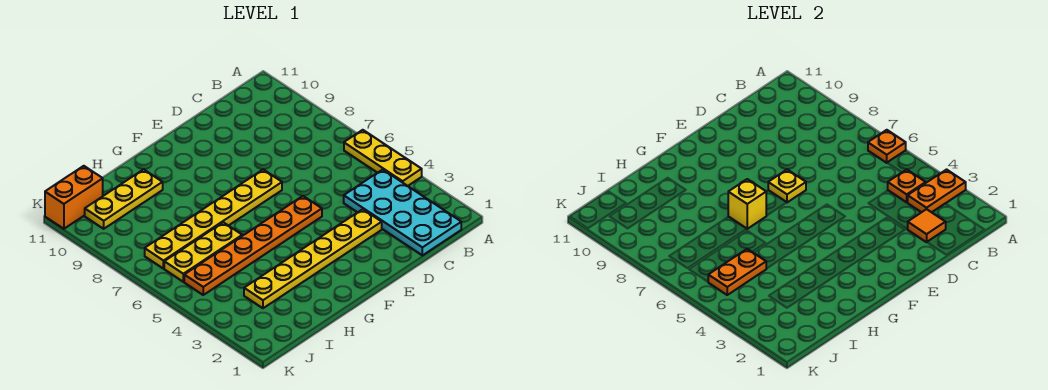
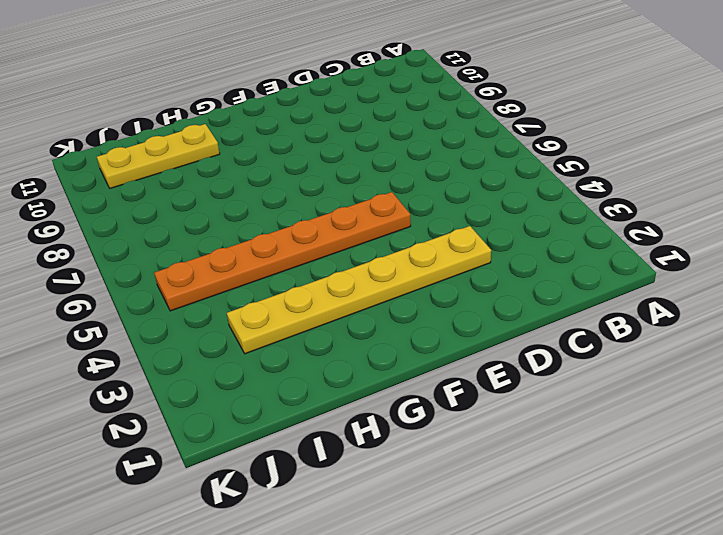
none -> yellow plate A4:A6 level 1
none -> cyan plate B1:C4 level 1
none -> yellow plate E7:J7 level 1

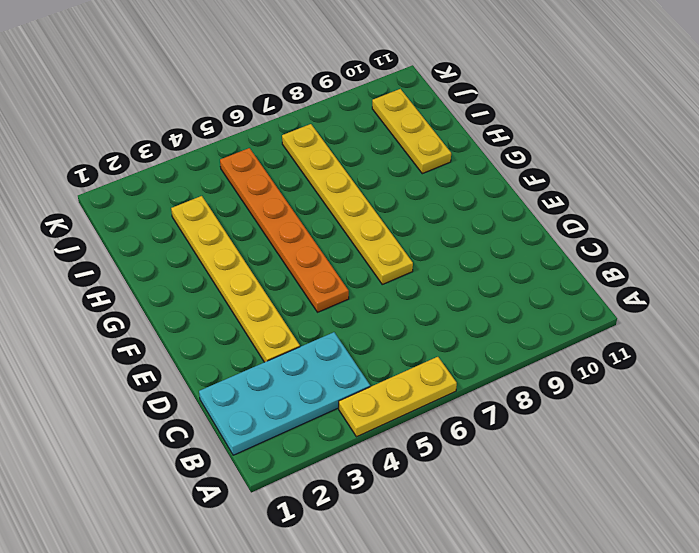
none -> yellow plate H6:J6 level 1
none -> orange brick J11:K11 level 1
none -> orange plate A3:B3 level 2

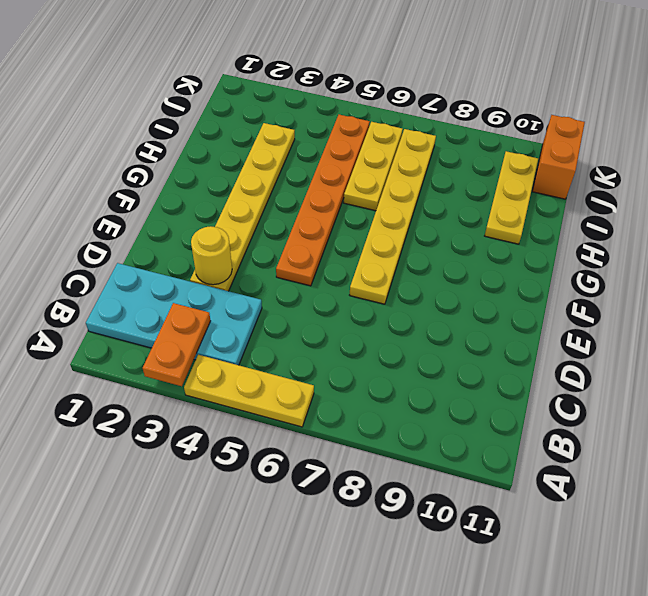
yellow round brick D3 level 2 -> none
none -> orange plate A6 level 2
none -> orange plate B4 level 2
none -> orange tile C2 level 2

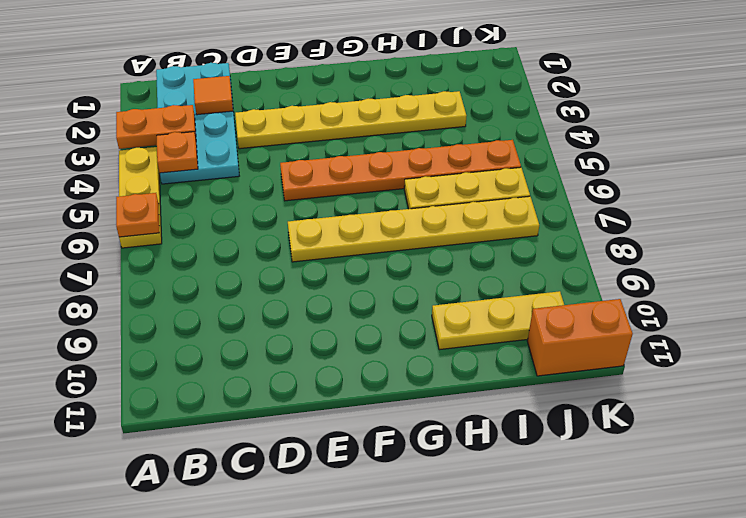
none -> yellow plate E7 level 2
none -> yellow brick G7 level 2
none -> orange plate I5:J5 level 2

